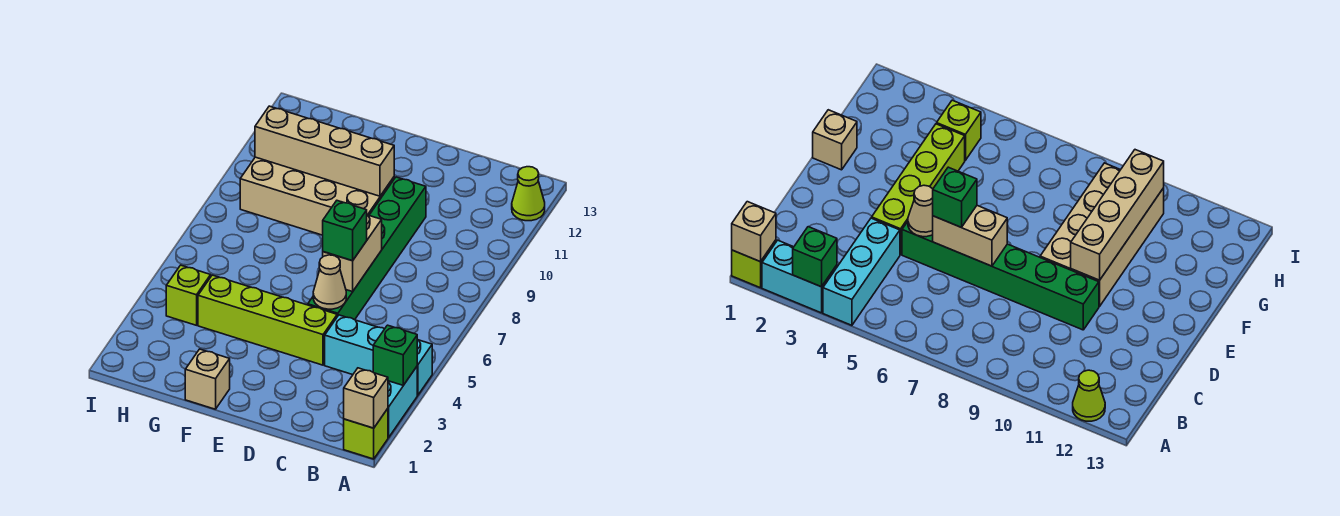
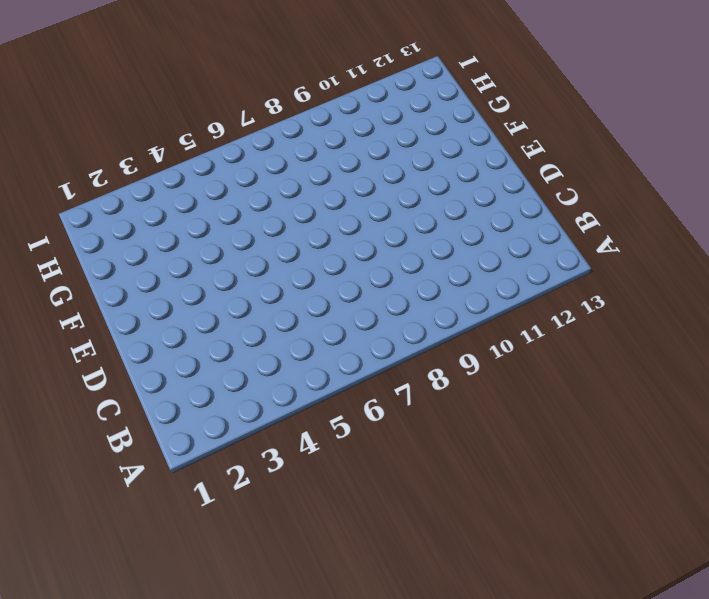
none -> lime brick A1 level 1
none -> cyan brick A2:A3 level 1
none -> cyan brick A4:C4 level 1

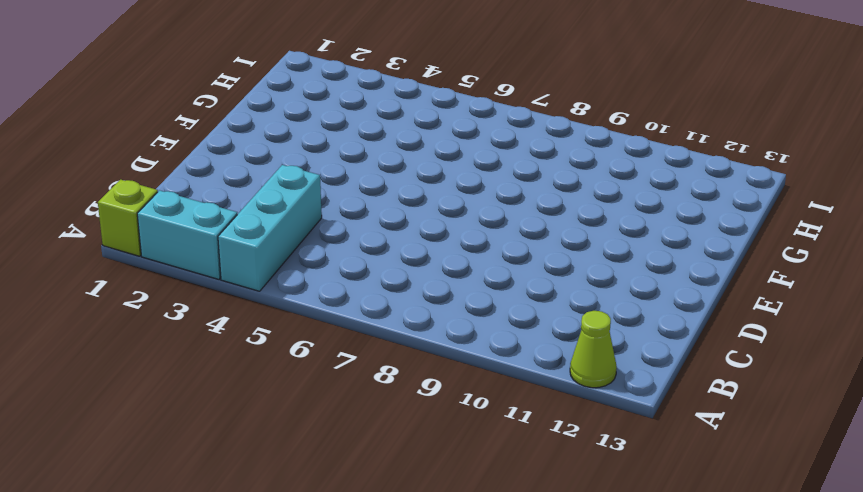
none -> lime brick D4:G4 level 1
none -> green brick D5:D10 level 1
none -> tan brick E9:H10 level 1

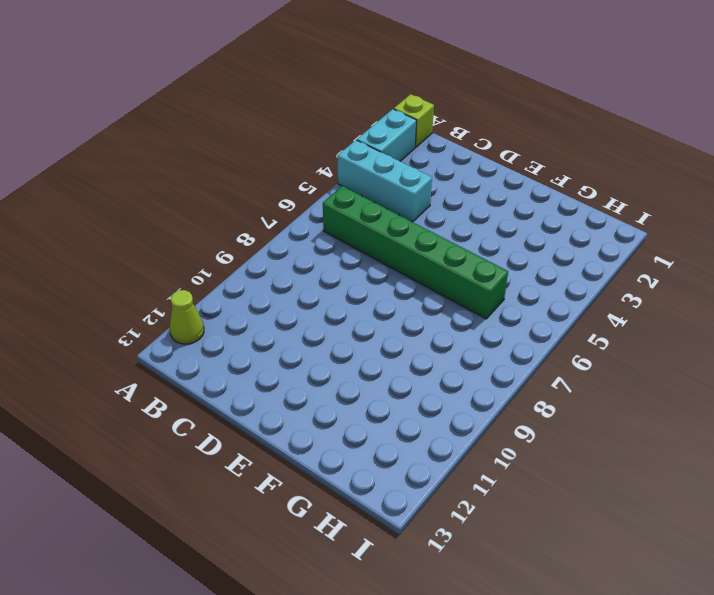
green brick B6:G6 level 1 -> green brick D5:D10 level 1
none -> lime brick D4:G4 level 1
none -> tan brick E9:H10 level 1
none -> tan brick F1 level 1

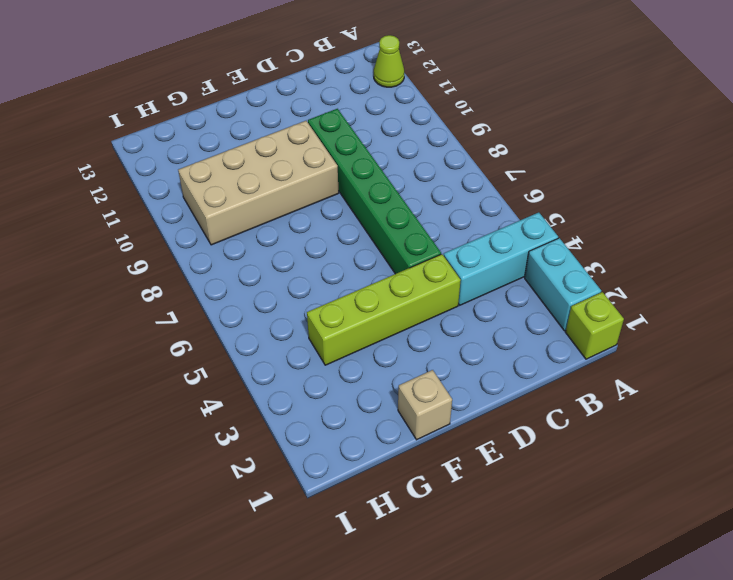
none -> lime brick H4 level 1
none -> tan brick A1 level 2
none -> green brick A3 level 2

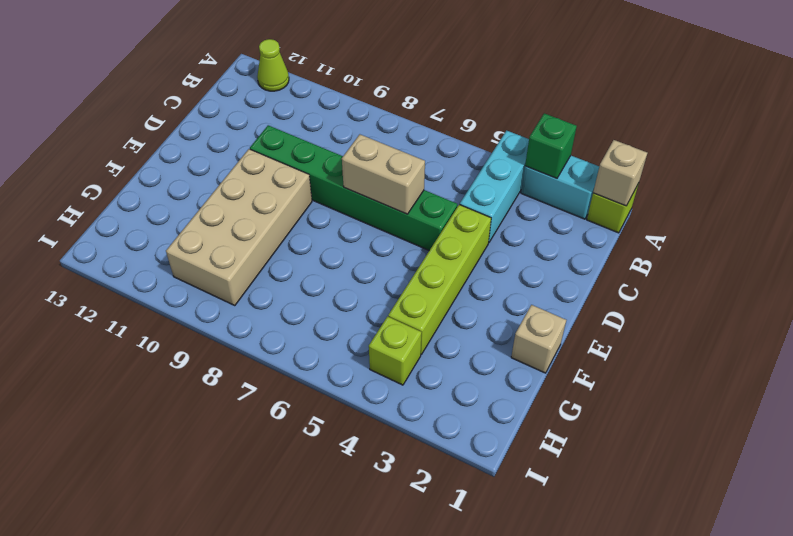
none -> tan cone D5 level 2
none -> tan brick E10:H10 level 2
none -> green brick D6 level 3

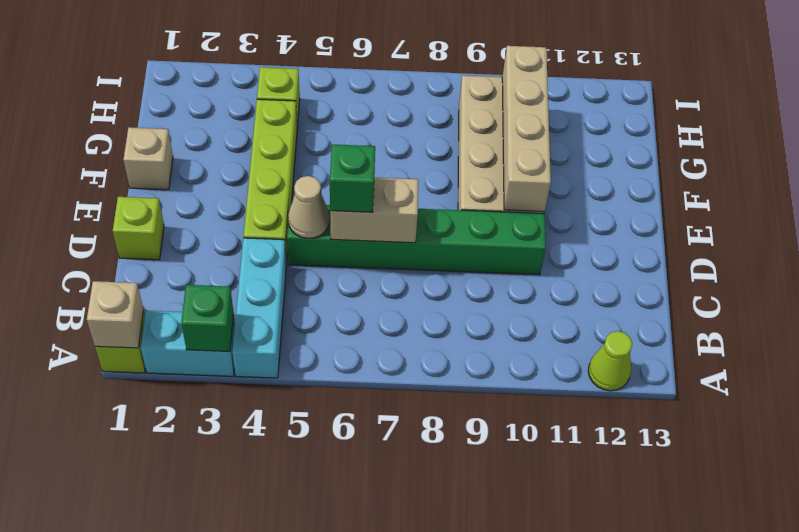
lime brick D1 level 1 -> none

